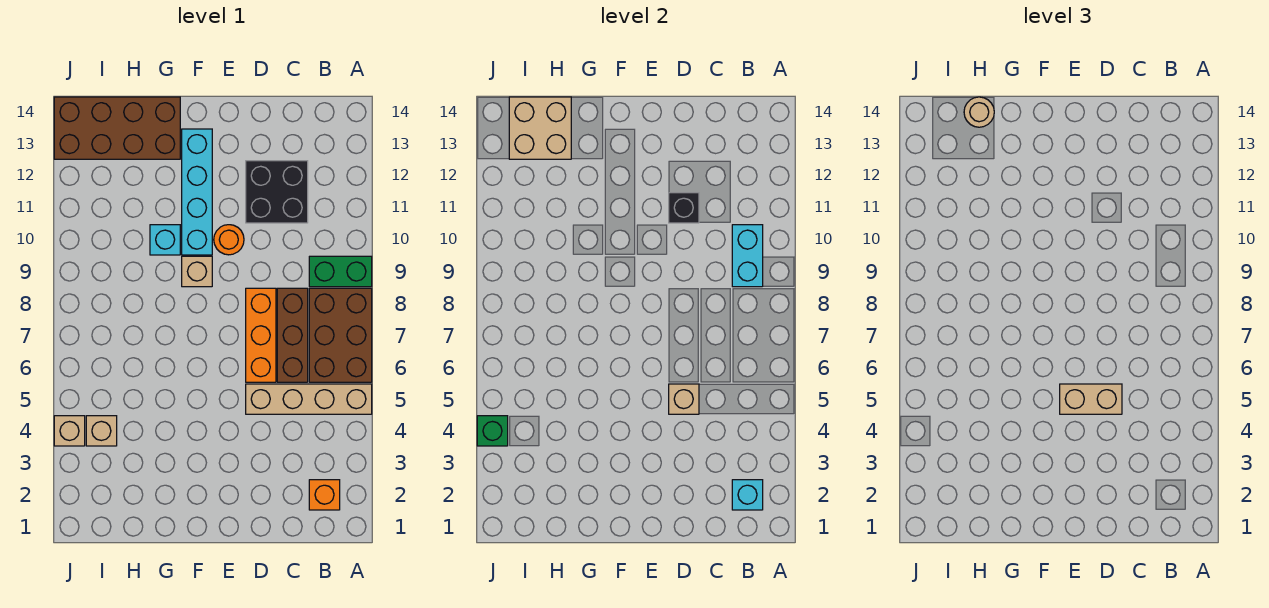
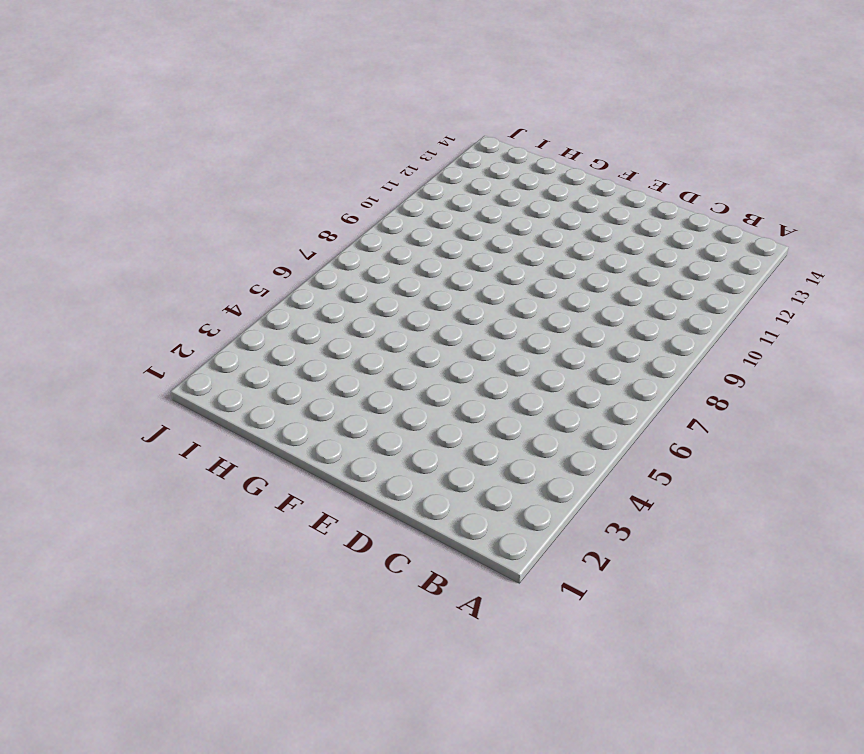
none -> tan brick A5:D5 level 1
none -> brown brick A6:B8 level 1
none -> green brick A9:B9 level 1

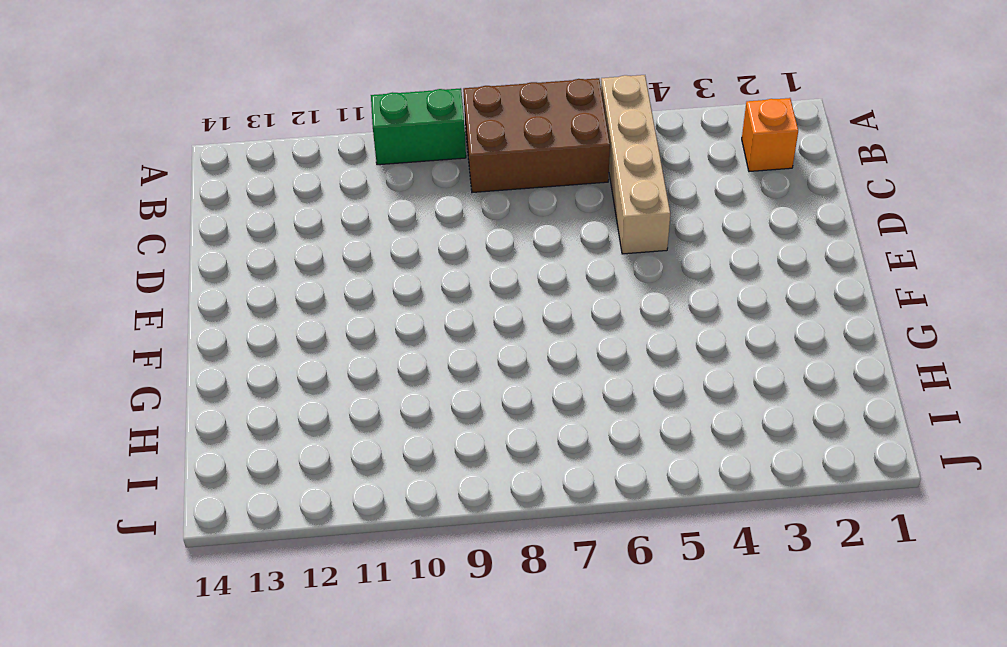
green brick A9:A10 level 1 -> green brick A9:B9 level 1
none -> brown brick C6:C8 level 1
none -> black brick C11:D12 level 1
none -> orange brick D6:D8 level 1

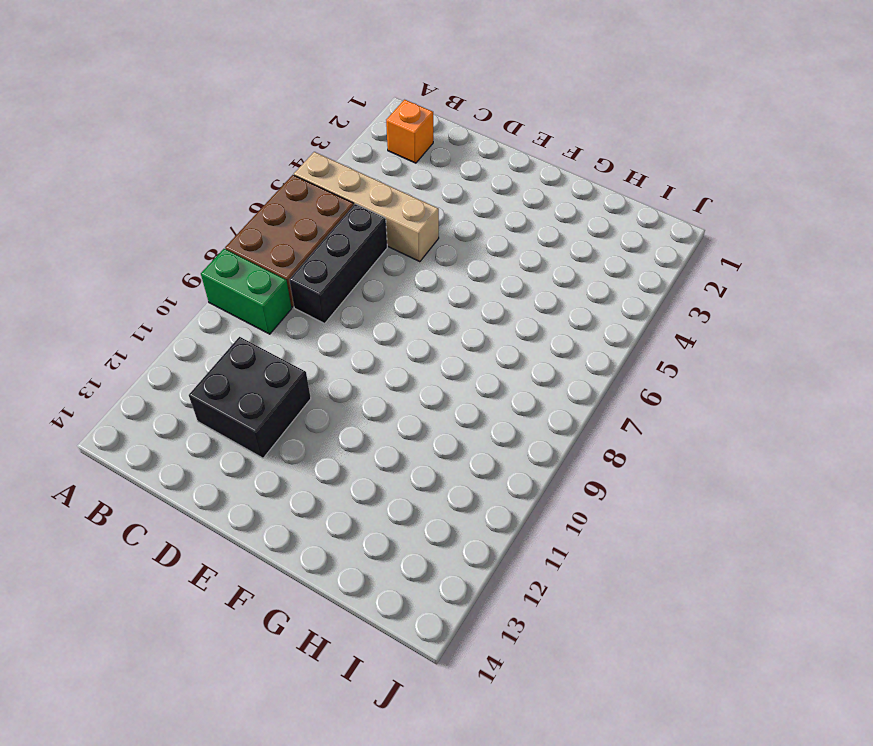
black brick C6:C8 level 1 -> brown brick C6:C8 level 1
none -> orange brick D6:D8 level 1
none -> orange round brick E10 level 1
none -> tan brick F9 level 1

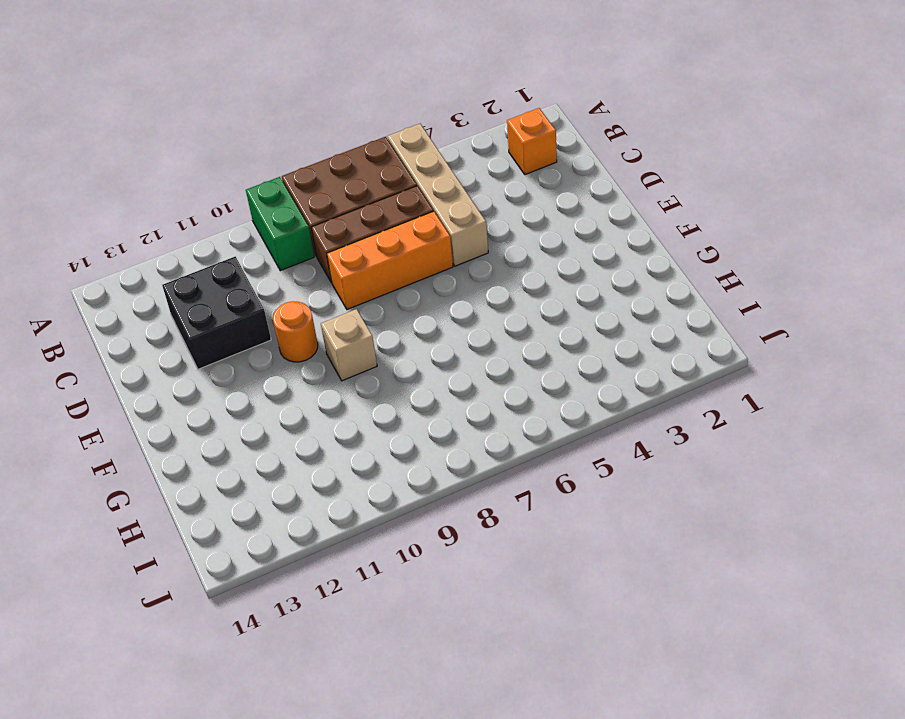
none -> cyan brick F10:F13 level 1
none -> cyan brick G10 level 1
none -> brown brick G13:J14 level 1

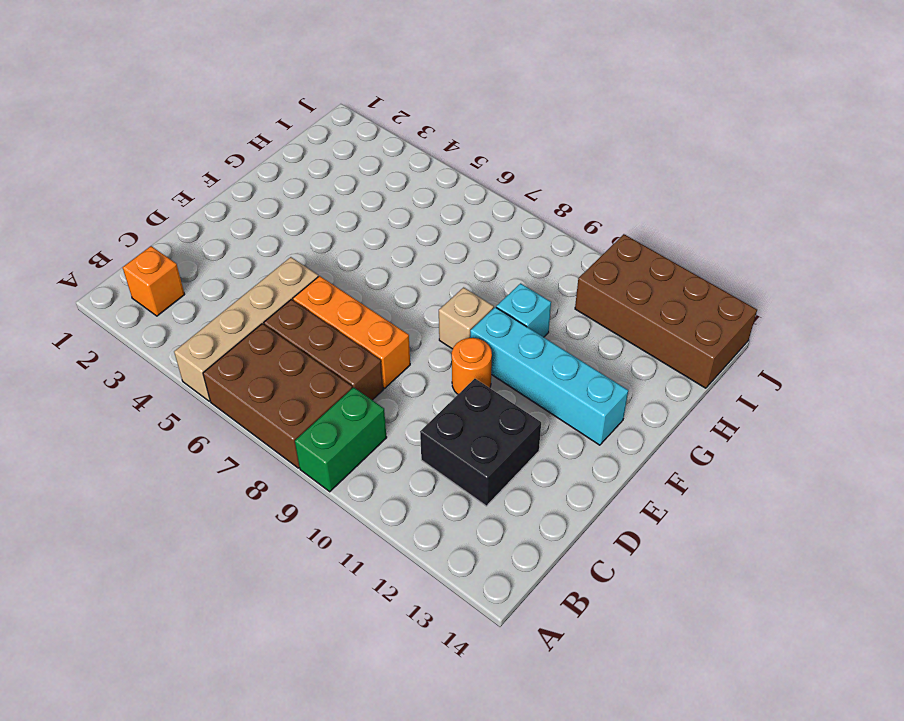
brown brick I11:J14 level 1 -> brown brick G13:J14 level 1
none -> tan brick I4 level 1
none -> tan brick J4 level 1
none -> cyan brick B2 level 2

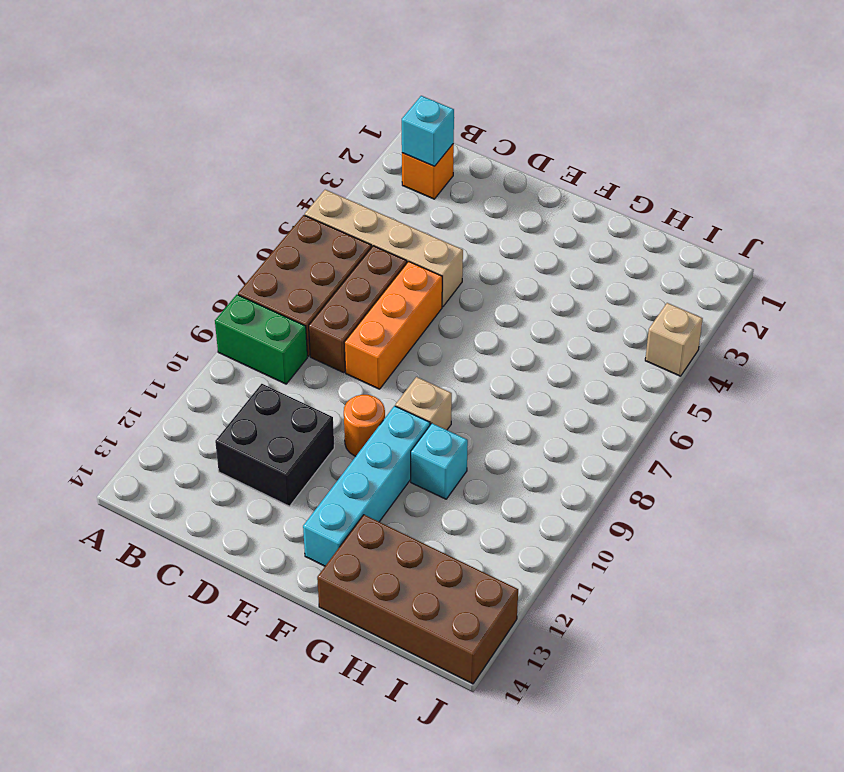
none -> tan brick I4 level 1
none -> cyan brick B9:B10 level 2
none -> tan brick D5 level 2

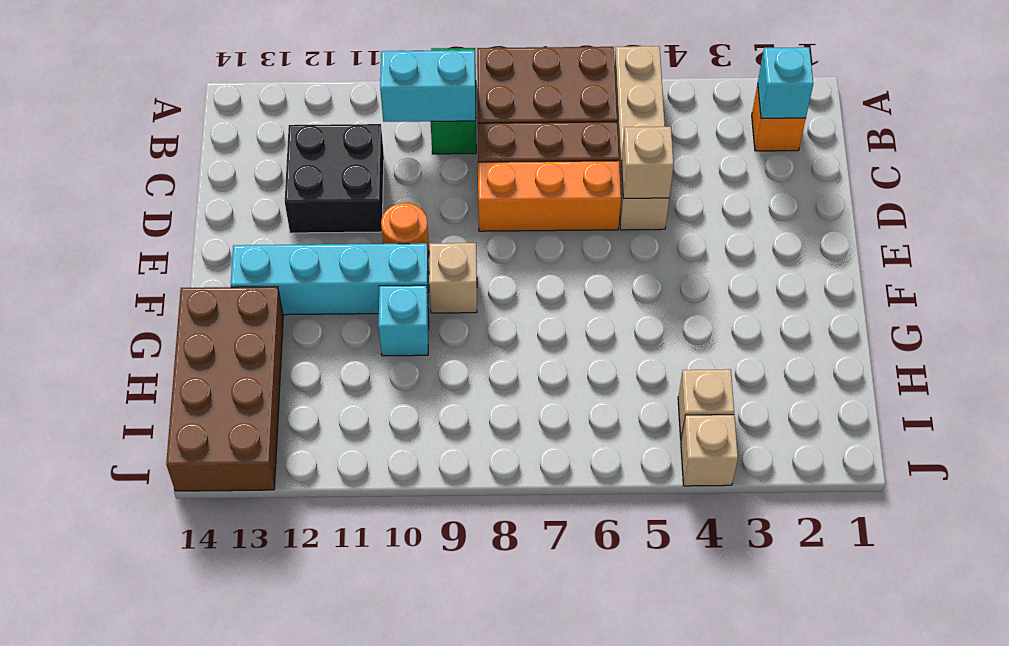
none -> black brick D11 level 2
none -> tan brick H13:I14 level 2
none -> green brick J4 level 2

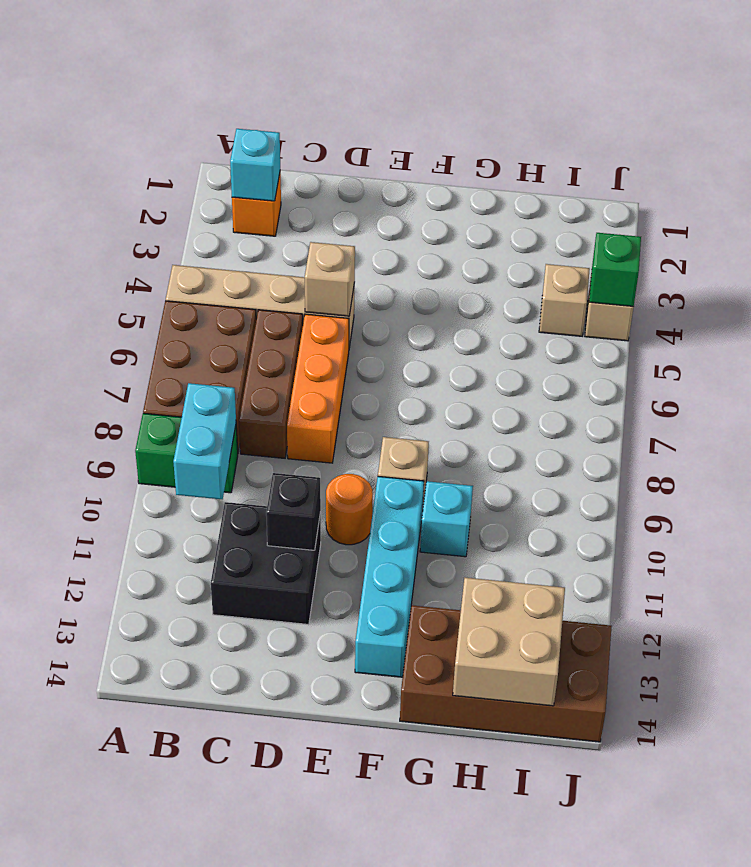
none -> tan brick D5:E5 level 3
none -> tan round brick H14 level 3

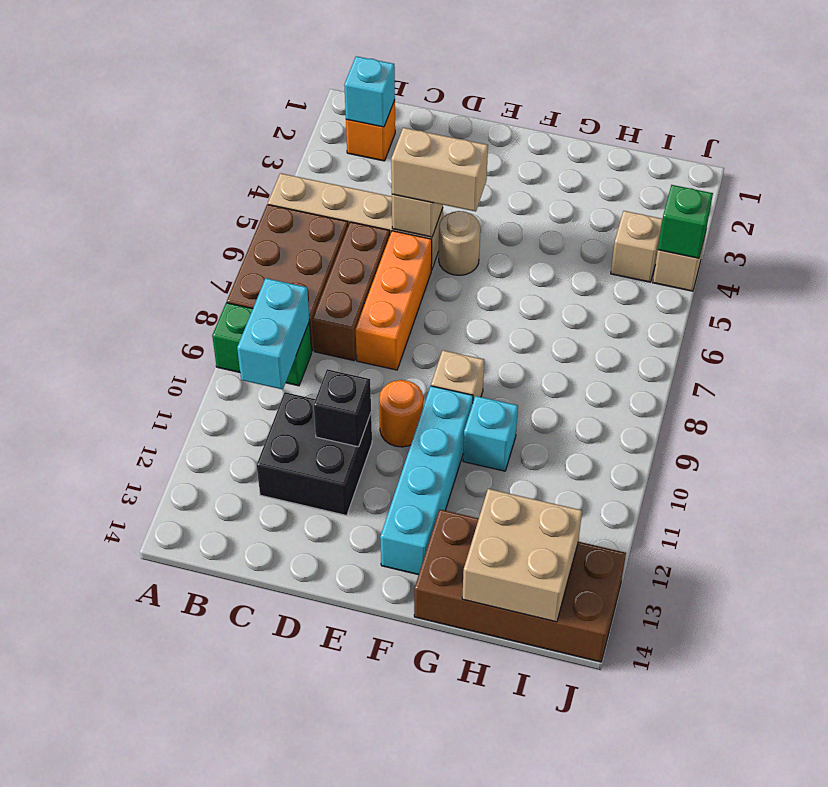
tan round brick E5 level 1 -> tan round brick H14 level 3

